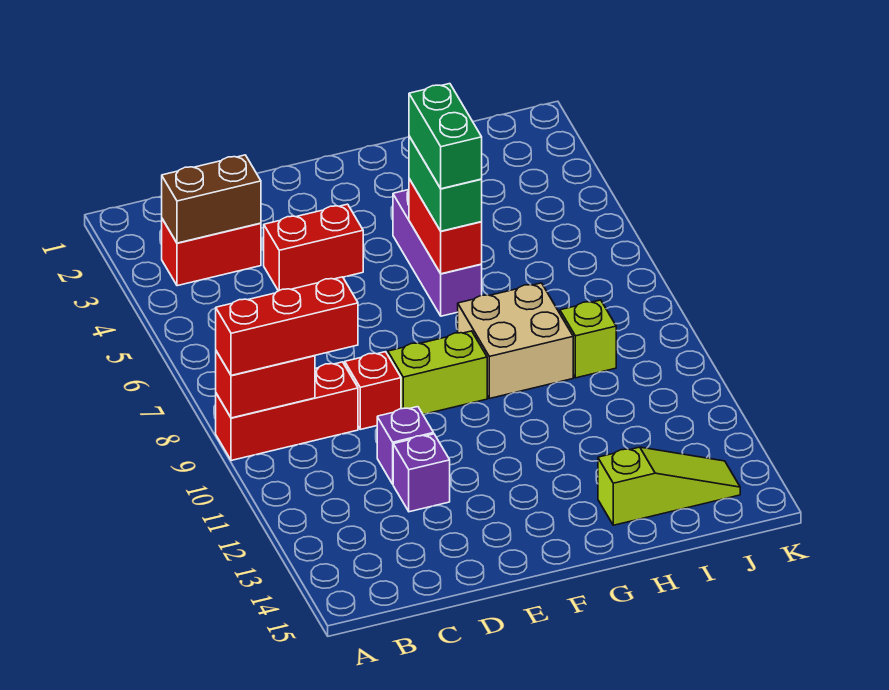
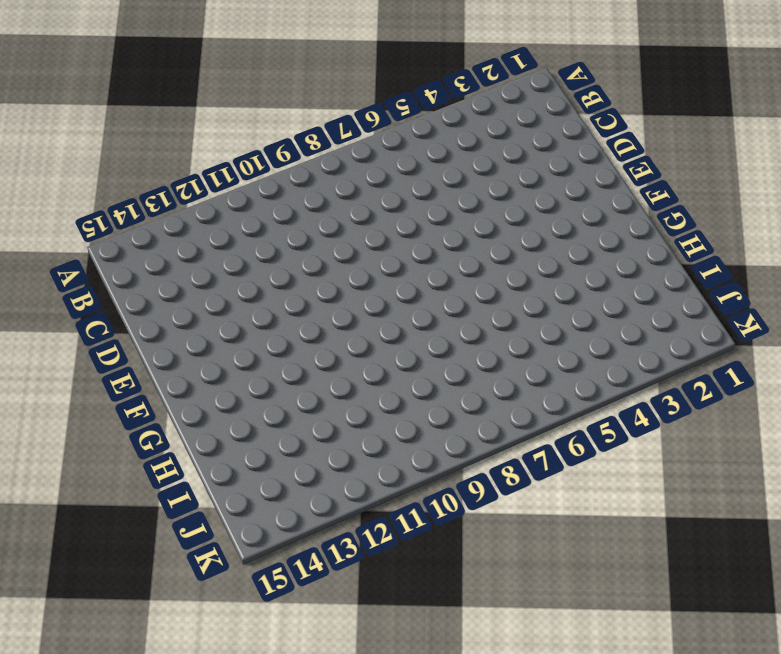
none -> red brick A9:C9 level 1
none -> red brick B3:C3 level 1
none -> red brick D4:E4 level 1

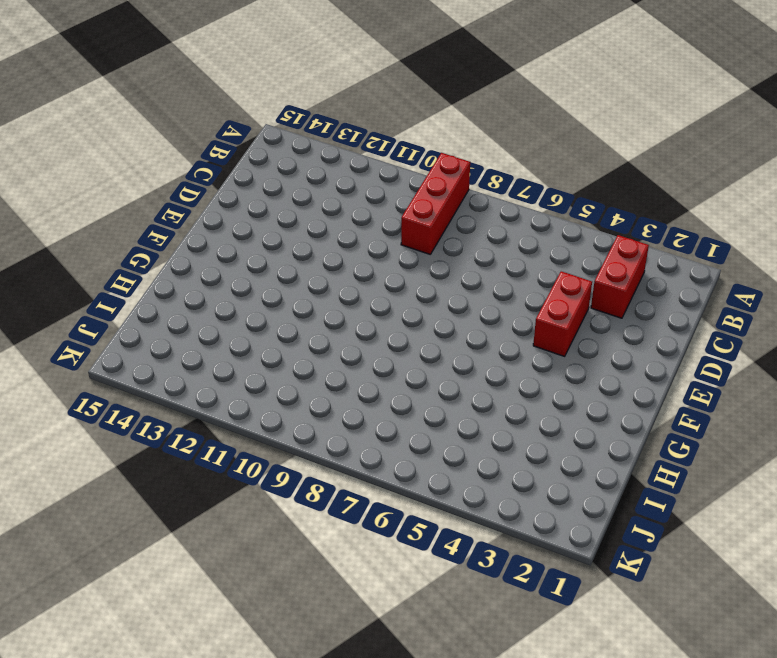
none -> red brick D9 level 1
none -> purple brick D11 level 1
none -> purple brick D12 level 1

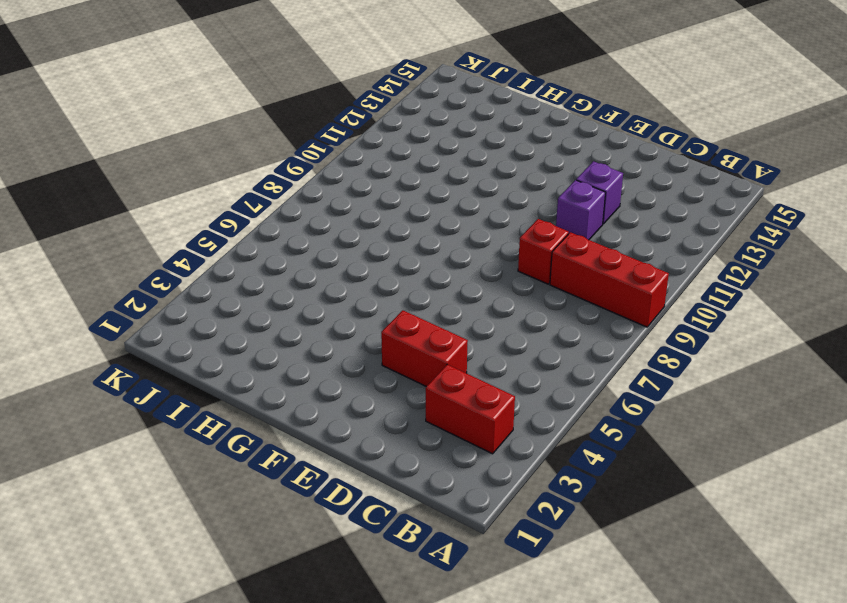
none -> lime brick E9:F9 level 1
none -> purple brick G4:G6 level 1
none -> tan brick G8:H9 level 1

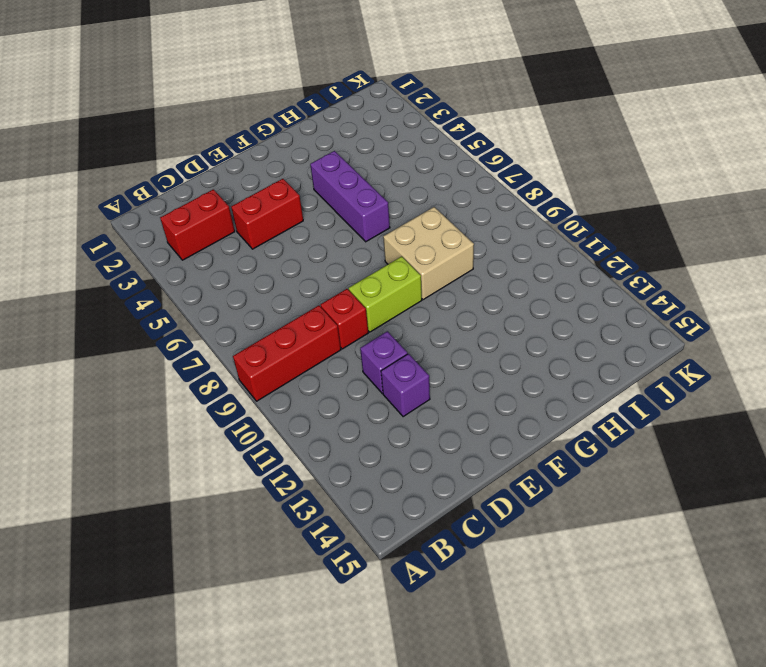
none -> lime slope H14:J14 level 1 top H
none -> lime brick I9 level 1
none -> red brick A9:B9 level 2

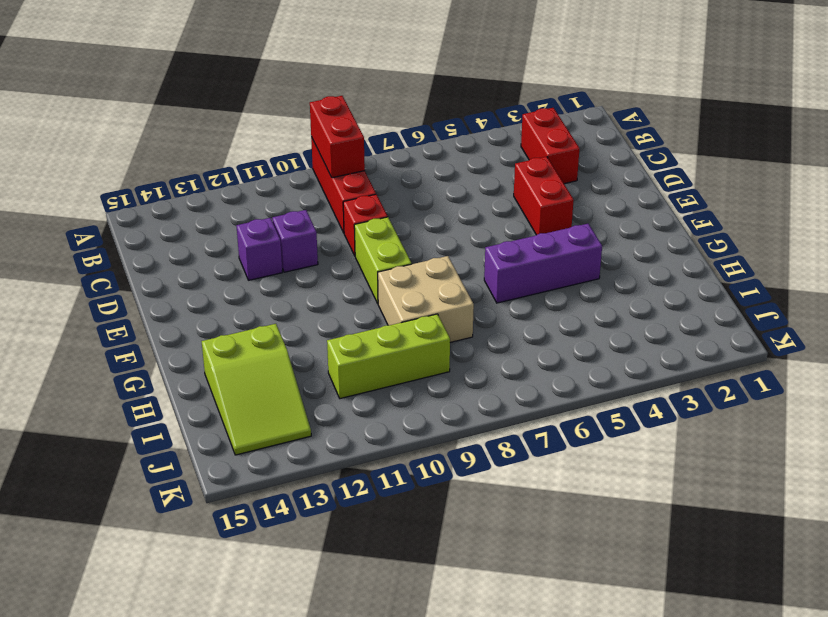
lime slope H13:J14 level 1 top H -> lime slope H14:J14 level 1 top H
lime brick I9:I11 level 1 -> lime brick I9 level 1
none -> brown brick B3:C3 level 2
none -> red brick G5:G6 level 2
none -> red brick A9:C9 level 3

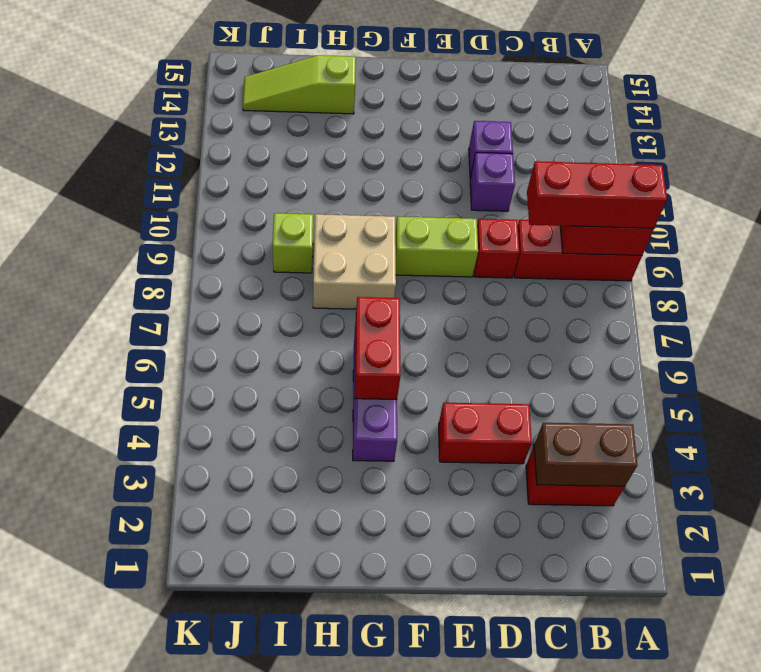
none -> green brick G5:G6 level 3
none -> green brick G5:G6 level 4

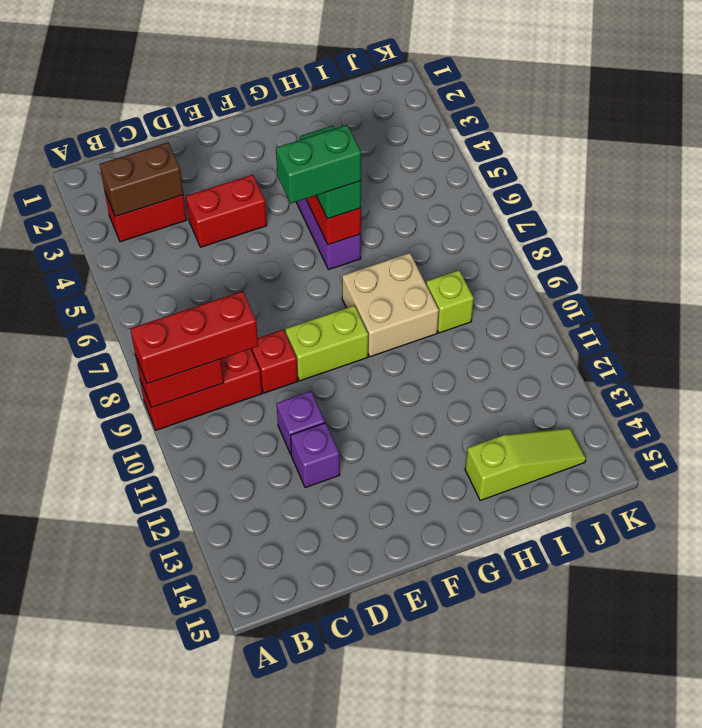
green brick F6:G6 level 4 -> green brick G5:G6 level 4

